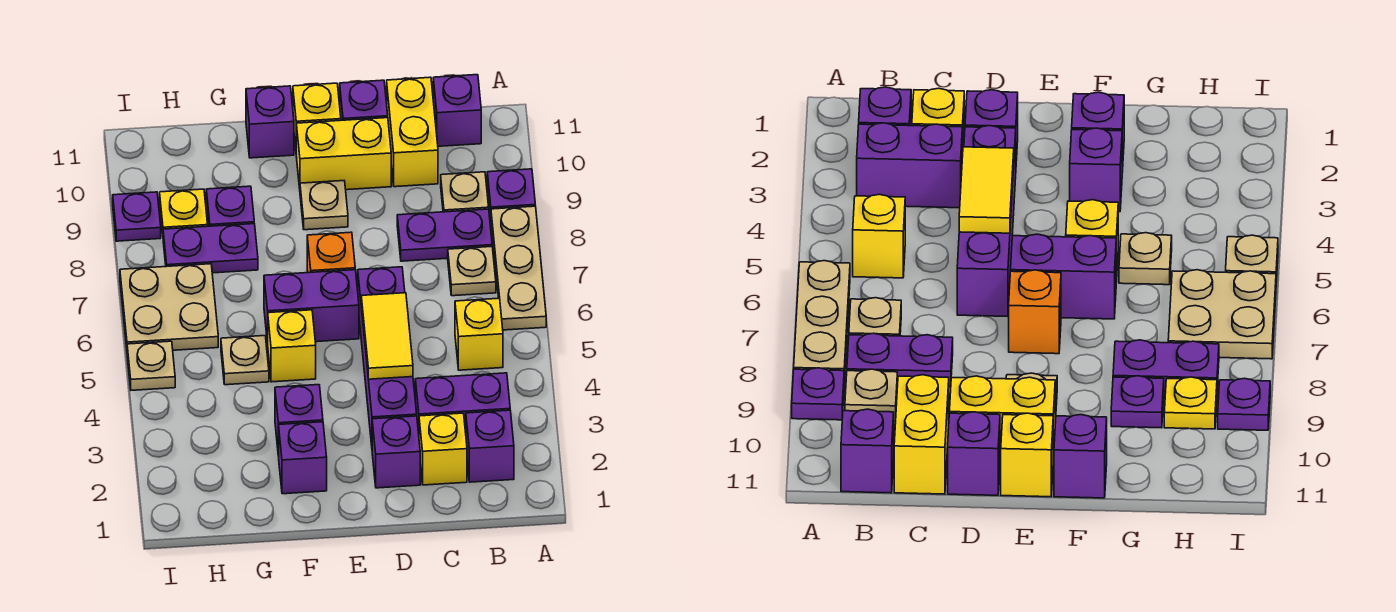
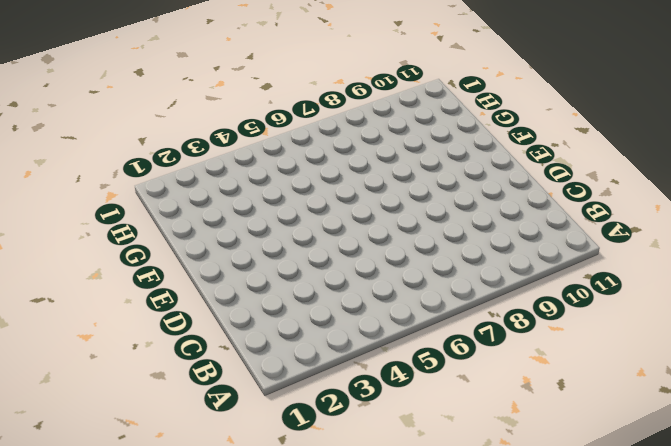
none -> tan plate A6:A8 level 1
none -> purple plate A9 level 1
none -> purple brick B2 level 1
none -> purple brick B3:C3 level 1

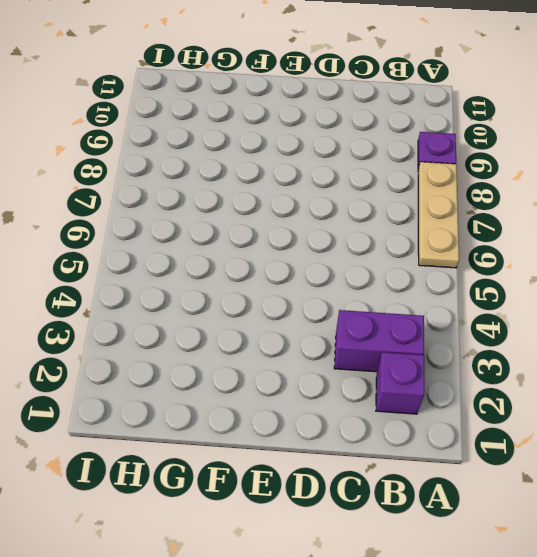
none -> yellow brick B5 level 1
none -> tan plate B7 level 1
none -> purple plate B8:C8 level 1
none -> tan plate B9 level 1

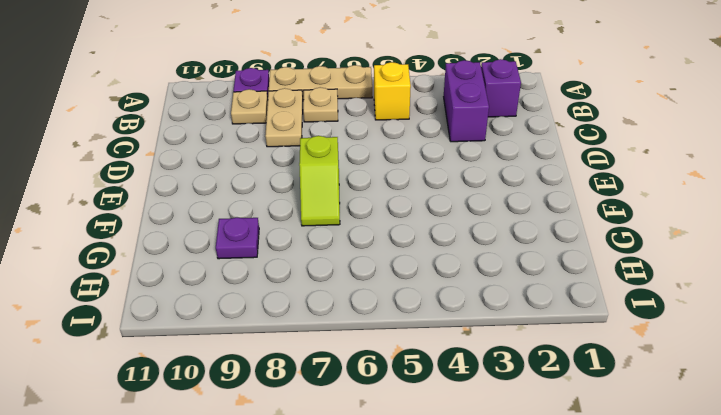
tan plate B8:C8 level 1 -> purple plate B8:C8 level 1
lime slope E7:F7 level 1 top E -> orange brick E7 level 1
none -> purple brick B11 level 1
none -> yellow brick C2 level 1
none -> yellow brick C10:C11 level 1
none -> purple brick D2 level 1

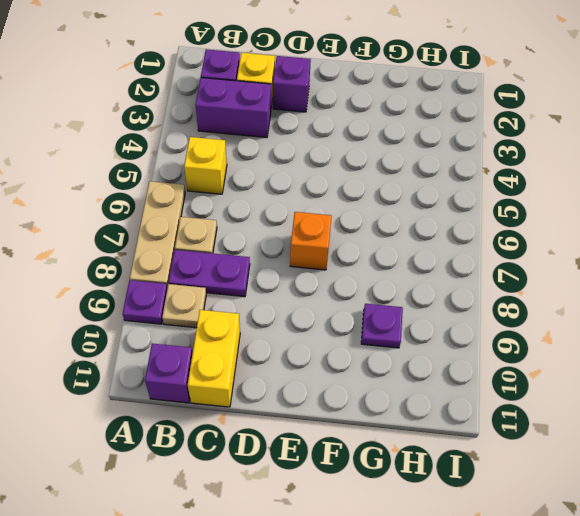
none -> purple brick D3:D6 level 1
none -> yellow brick D10:E10 level 1
none -> purple brick D11 level 1
none -> purple brick E6:F6 level 1

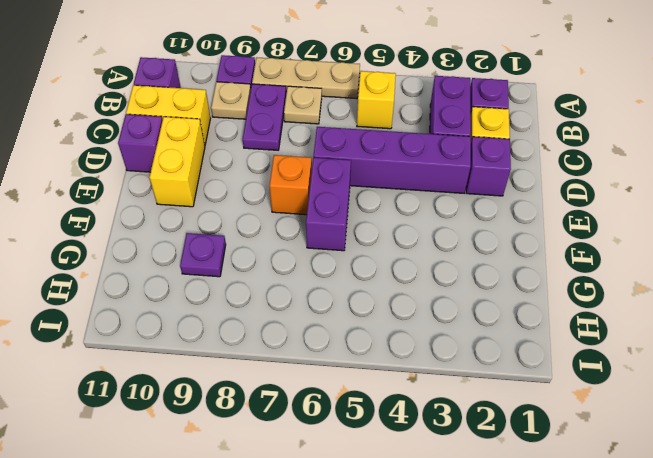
none -> tan plate E9 level 1
none -> yellow brick E11 level 1
none -> purple brick F2 level 1
none -> purple brick F3 level 1

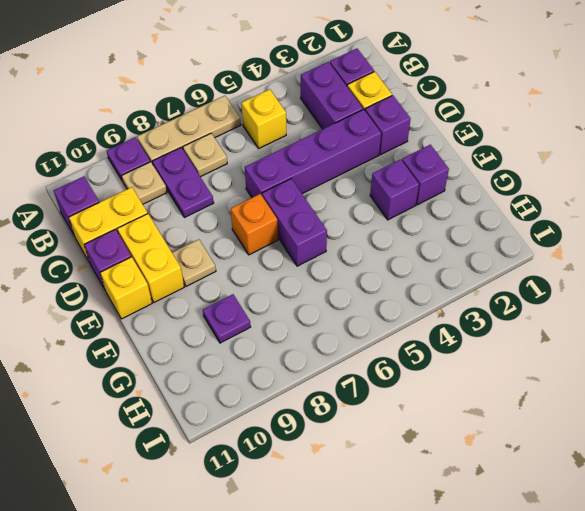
none -> yellow brick F5 level 1
none -> purple brick F11 level 1
none -> tan plate G5 level 1
none -> purple plate G8:H8 level 1

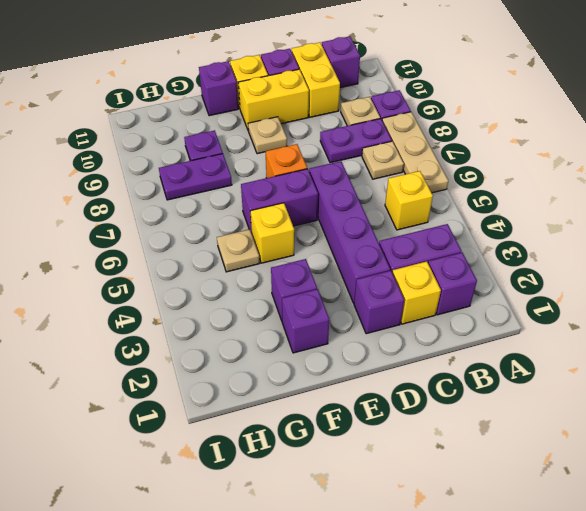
none -> tan plate H6:I7 level 1
none -> yellow plate H9 level 1
none -> tan plate I5 level 1
none -> purple plate I9 level 1

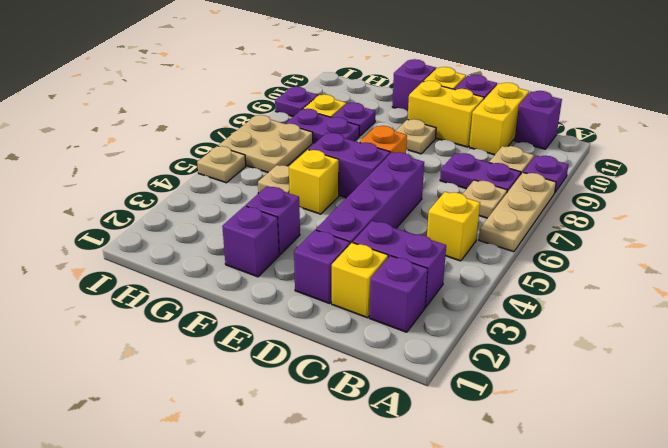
none -> yellow tile D4:D5 level 2

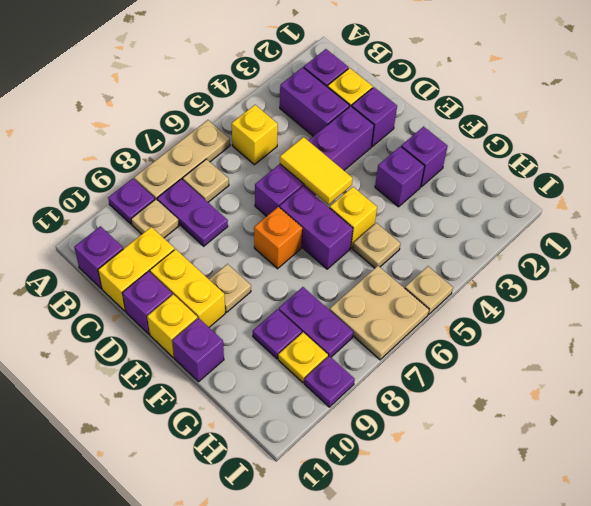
yellow tile D5:E5 level 2 -> yellow tile D4:D5 level 2

